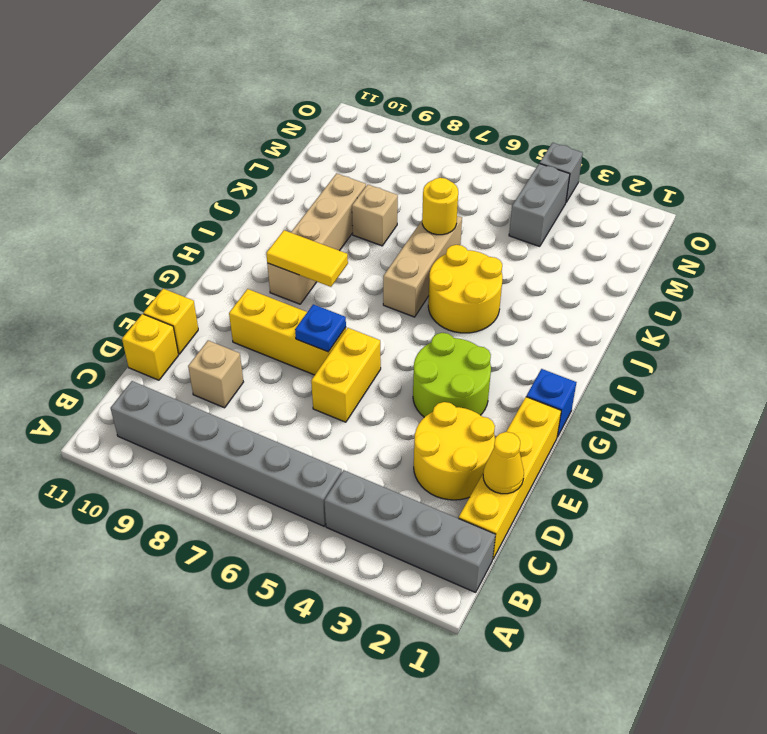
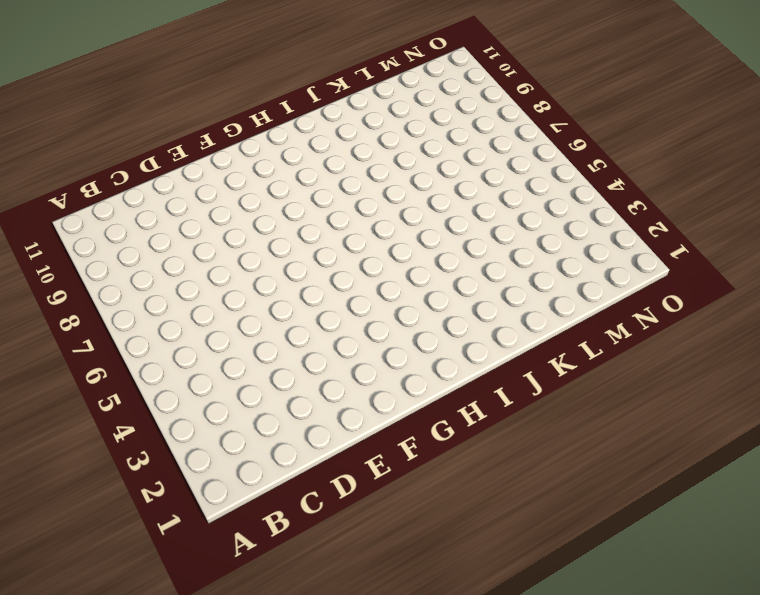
none -> grey brick B1:B4 level 1
none -> grey brick B5:B10 level 1
none -> yellow brick C1:F1 level 1

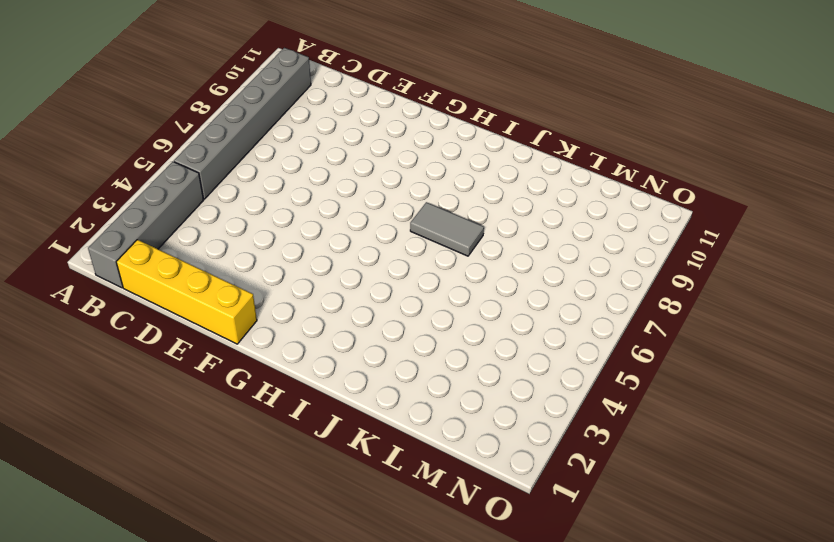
grey tile I7:J7 level 1 -> none
none -> yellow round brick D2:E3 level 1
none -> tan brick D9 level 1
none -> yellow brick D11 level 1

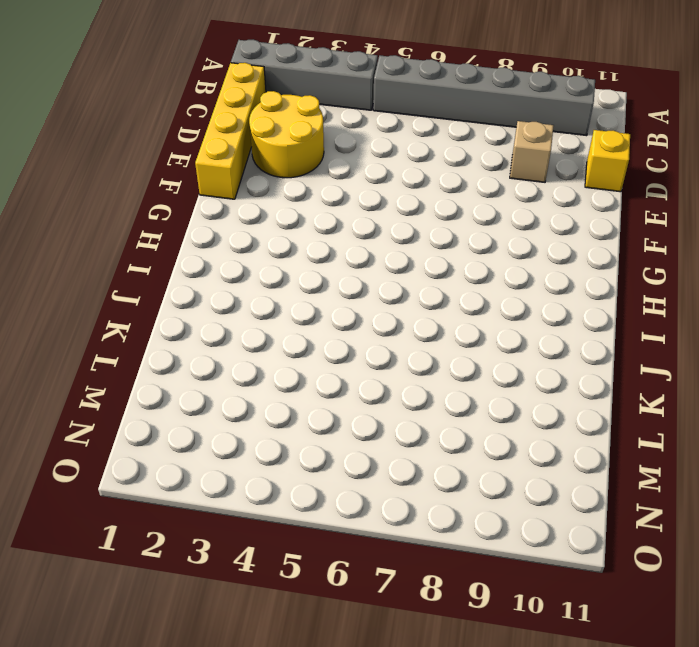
none -> yellow brick E6:F6 level 1
none -> yellow brick E11 level 1
none -> lime round brick F3:G4 level 1

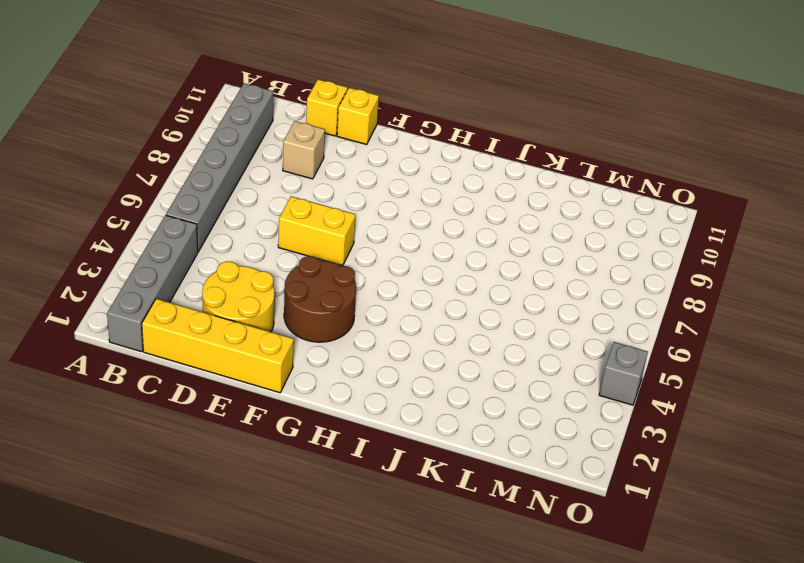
brown round brick F3:G4 level 1 -> lime round brick F3:G4 level 1
none -> yellow brick F7:F9 level 1
none -> blue brick G1 level 1
none -> tan brick H9:K9 level 1

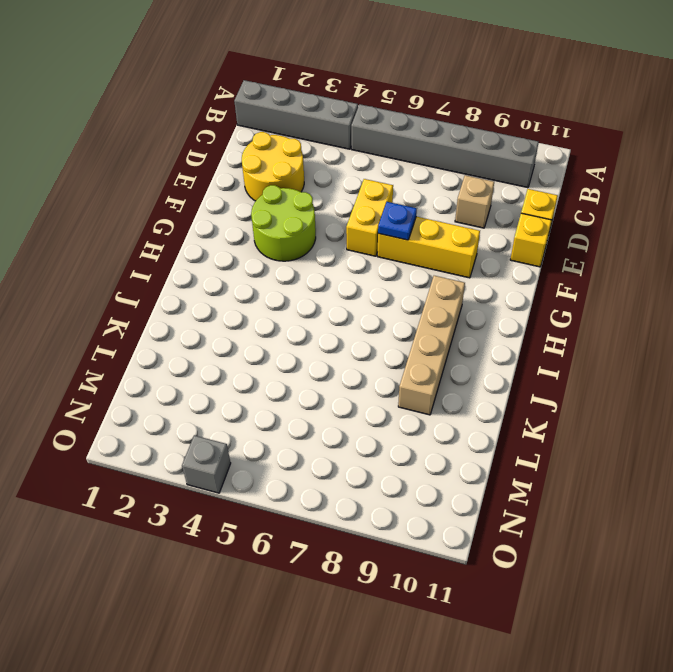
none -> yellow brick C1:F1 level 1
none -> blue brick G1 level 1
none -> yellow round brick I4:J5 level 1

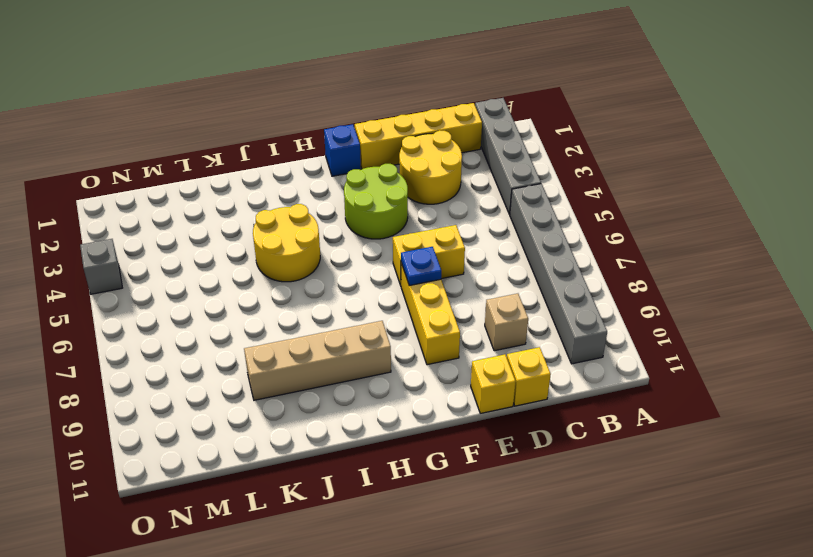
none -> tan brick I6:K6 level 1
none -> tan brick K8 level 1
none -> grey brick M4:N4 level 1

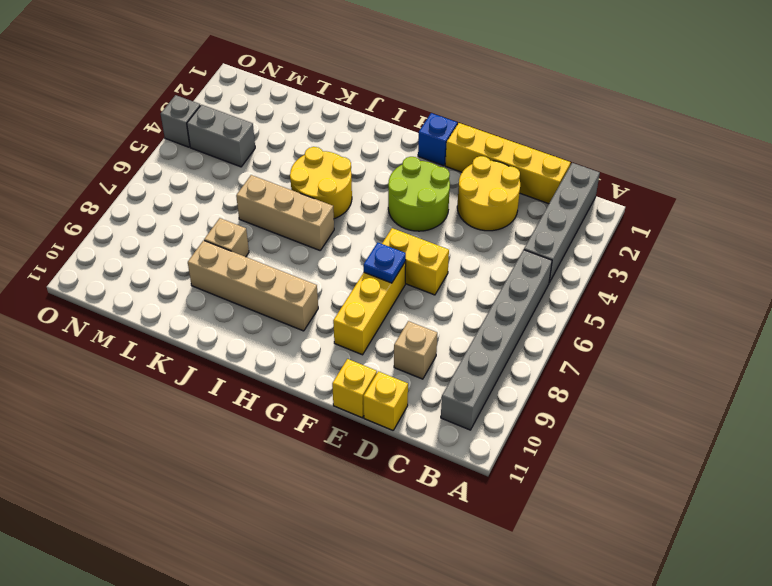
none -> yellow cone D1 level 2
none -> yellow tile H8:H9 level 2
none -> yellow round brick K6 level 2

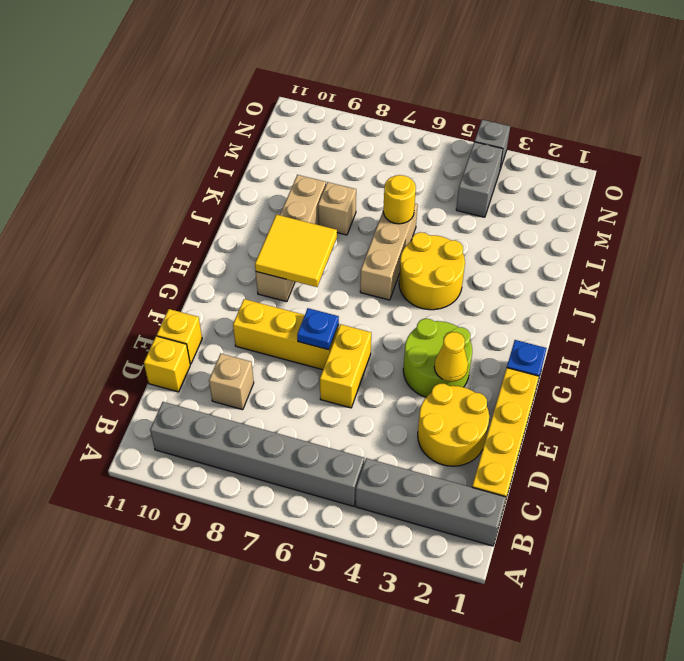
yellow cone F3 level 2 -> yellow cone D1 level 2
yellow tile H8:I9 level 2 -> yellow tile H8:H9 level 2

